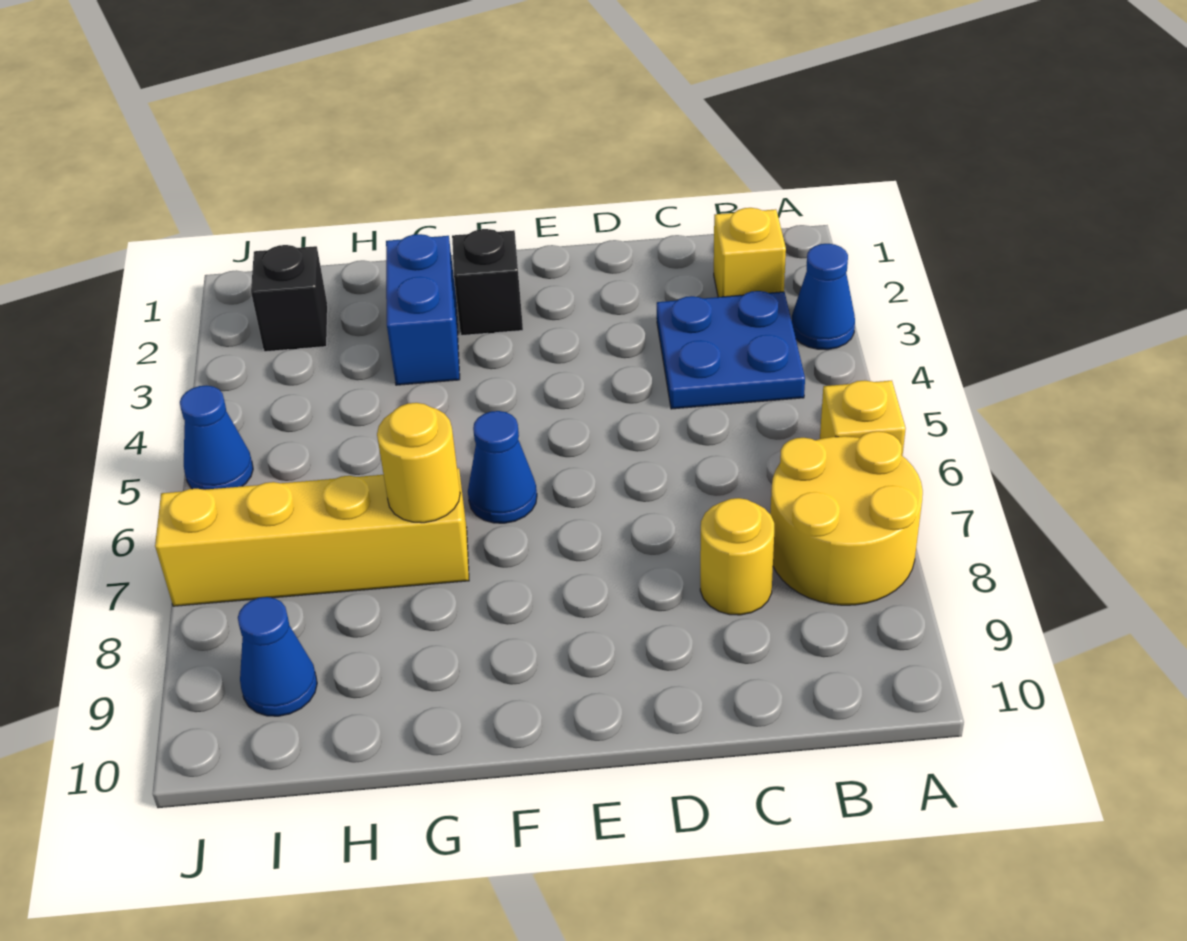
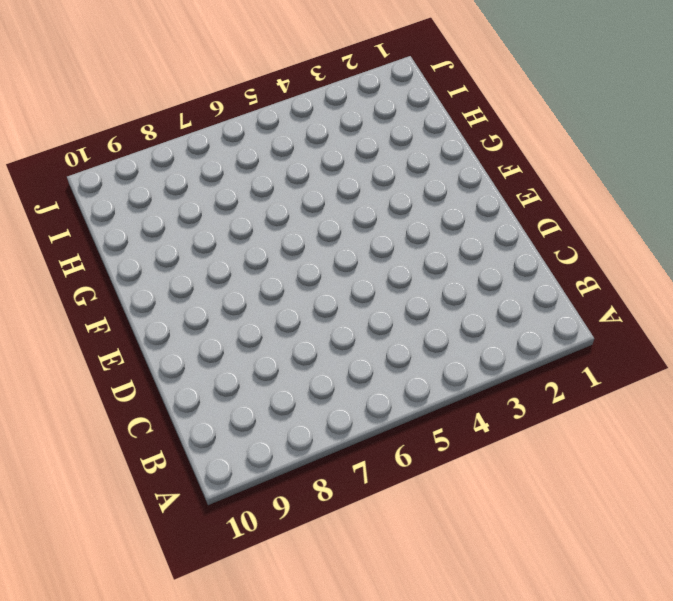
none -> blue cone A3 level 1
none -> yellow brick A6 level 1
none -> yellow round brick A7:B8 level 1

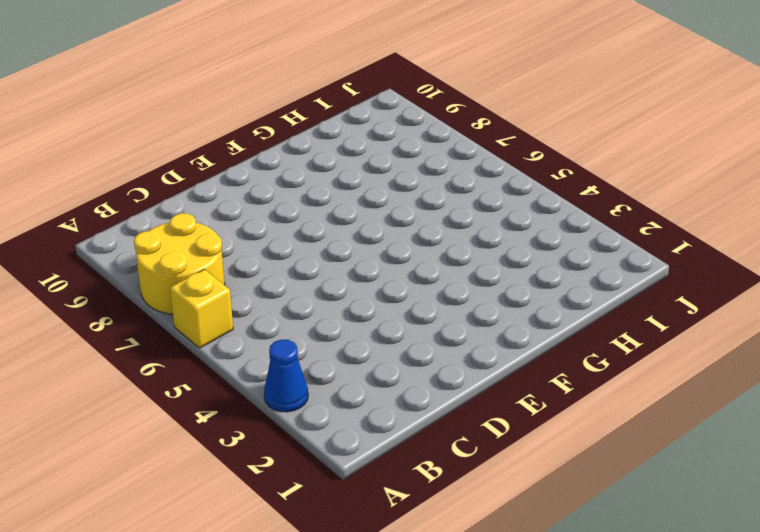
none -> yellow brick B2 level 1
none -> blue plate B3:C4 level 1
none -> yellow round brick C8 level 1

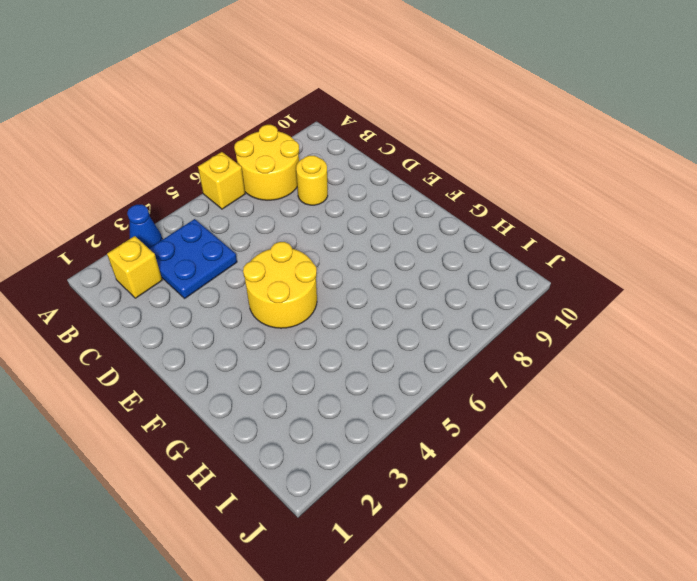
yellow round brick E4:F5 level 1 -> none
none -> black brick F2 level 1
none -> blue cone F6 level 1
none -> blue brick G2:G3 level 1

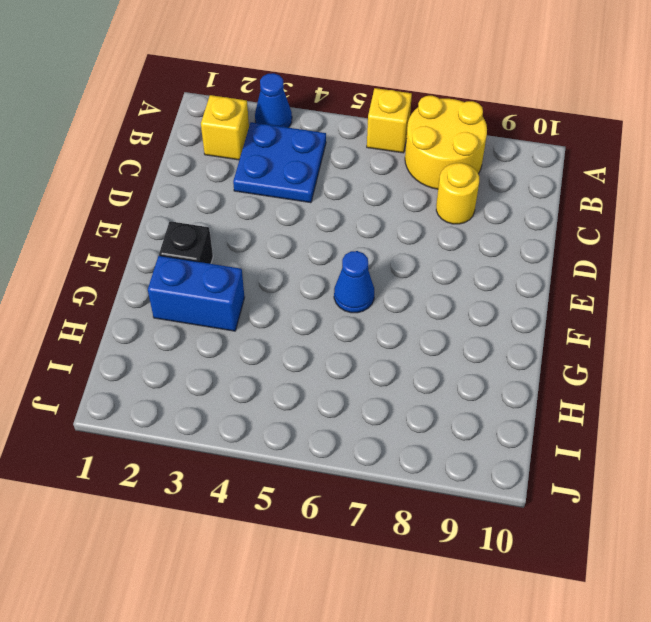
none -> yellow brick G7:J7 level 1
none -> black brick I2 level 1
none -> blue cone I9 level 1

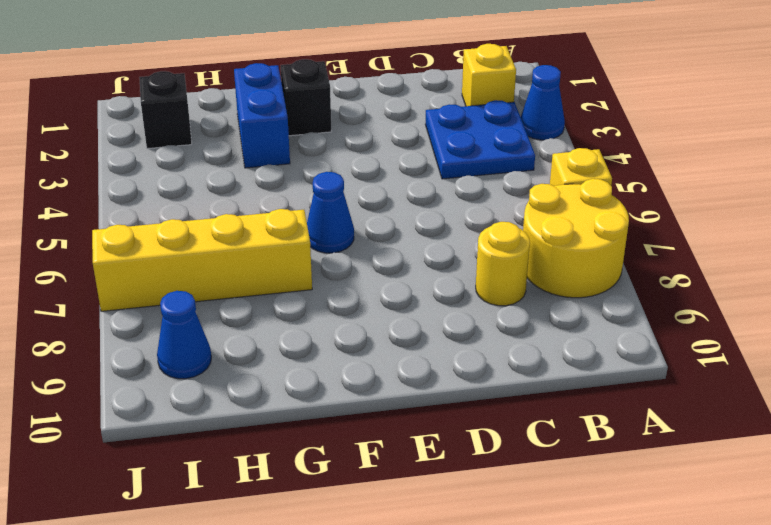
none -> blue cone J5 level 1
none -> yellow round brick G7 level 2

